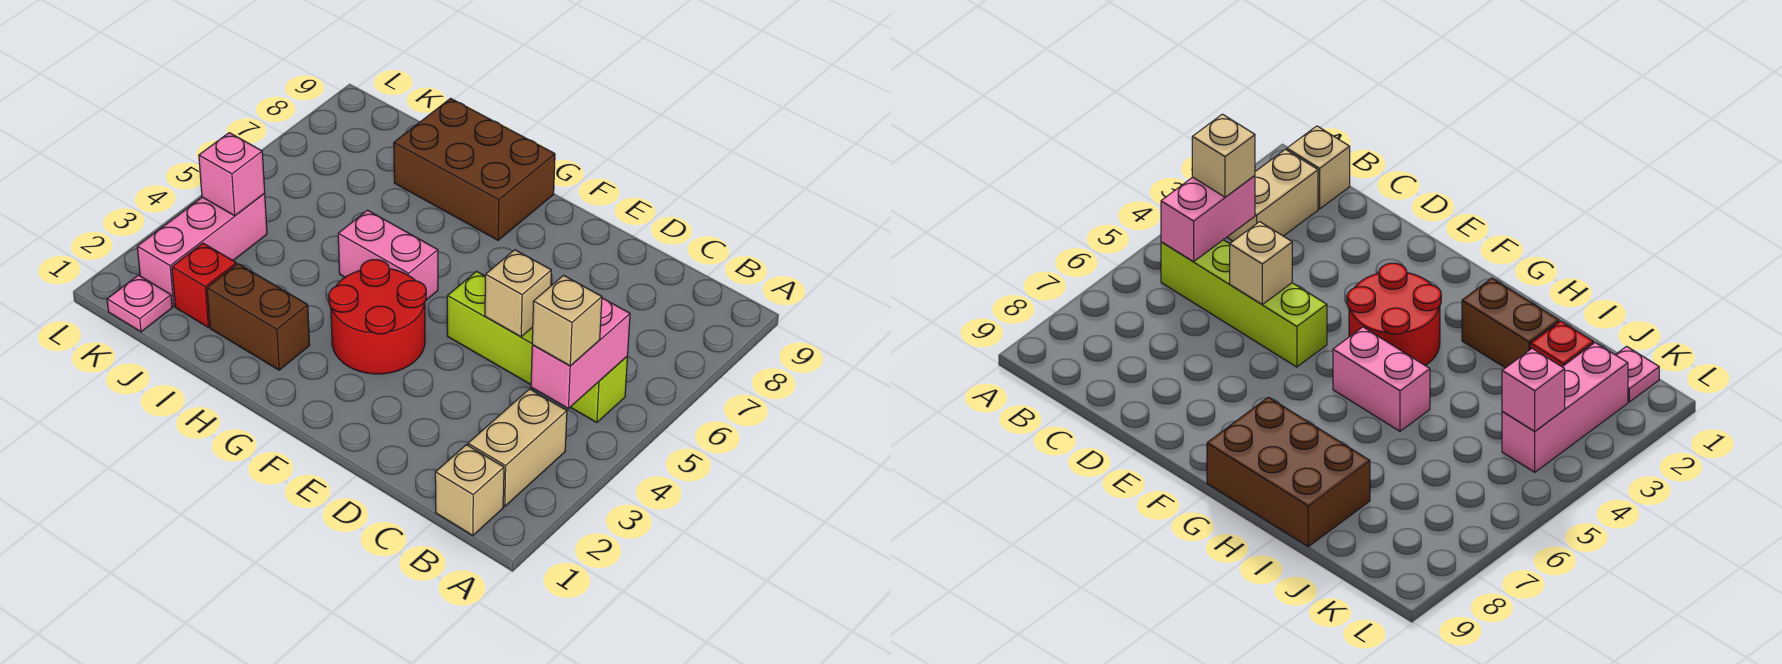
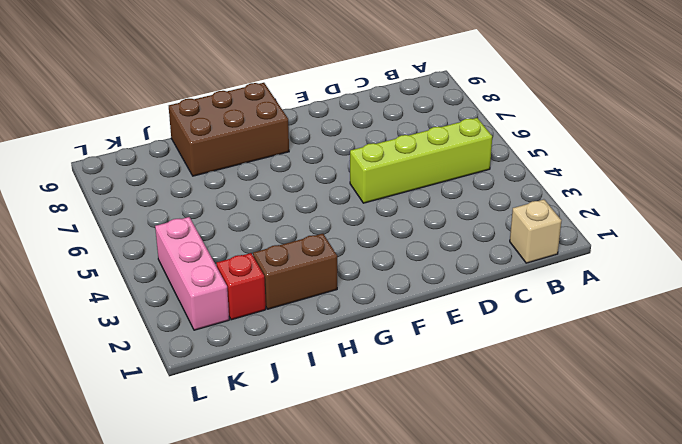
none -> tan brick B2:B3 level 1
none -> red round brick F3:G4 level 1
none -> pink brick G5:H5 level 1

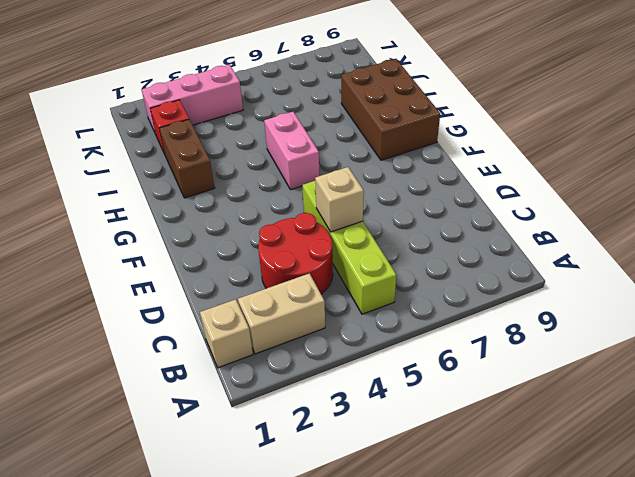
red round brick C3:D4 level 1 -> red round brick F3:G4 level 1
none -> pink plate K1 level 1
none -> pink brick B4:B5 level 2
none -> pink brick K4 level 2

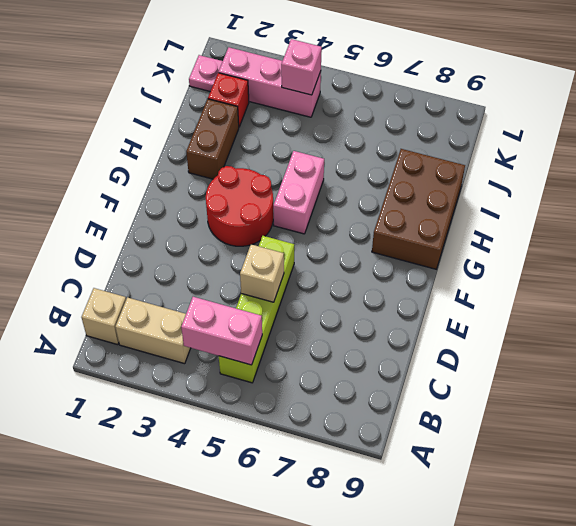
none -> tan brick B4 level 3

